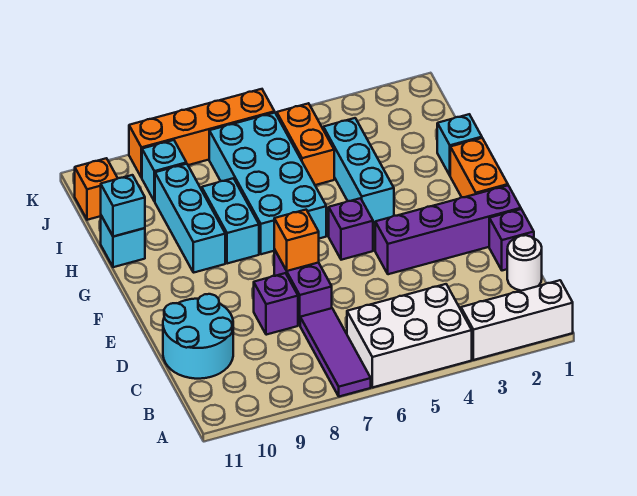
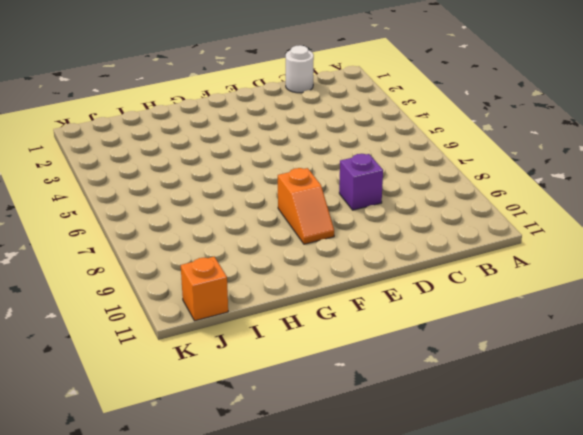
orange slope F8:F9 level 1 top 8 -> none
none -> white brick A1:A3 level 1
none -> white brick A4:B6 level 1
none -> purple tile A7:C7 level 1

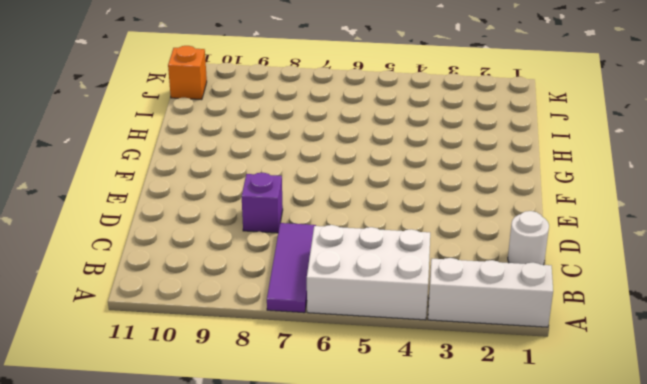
none -> cyan round brick C10:D11 level 1
none -> purple brick D1 level 1
none -> purple brick D7:E7 level 1

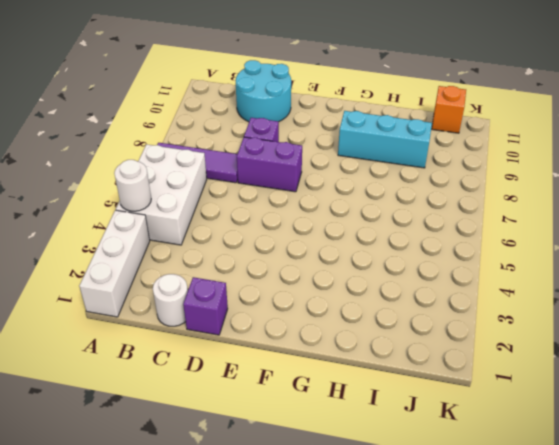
white round brick A4 level 2 -> none
none -> purple brick E1:E4 level 1
none -> orange brick F1:G1 level 1
none -> purple brick F5 level 1

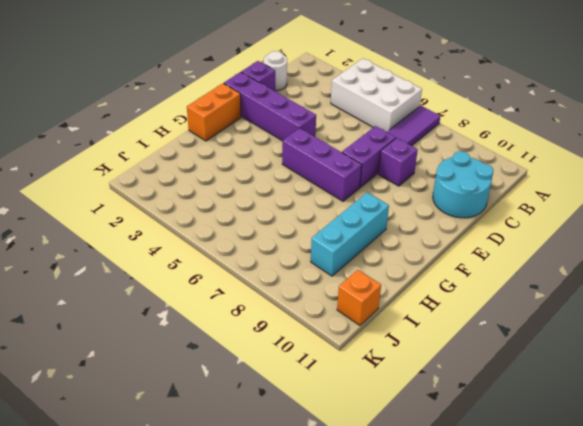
purple brick F5:F7 level 1 -> purple brick F5 level 1
none -> white brick A1:A3 level 1
none -> cyan brick G4:I4 level 1
none -> cyan brick G6:J7 level 1

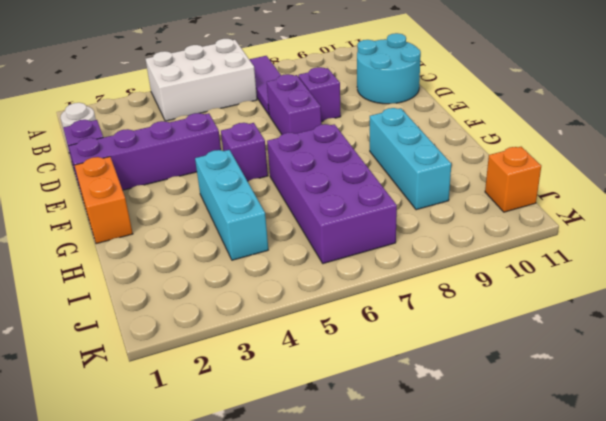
purple brick G6:J7 level 1 -> cyan brick G6:J7 level 1
none -> white brick A1:A3 level 1
none -> cyan brick G8:H8 level 1
none -> cyan brick H1 level 1

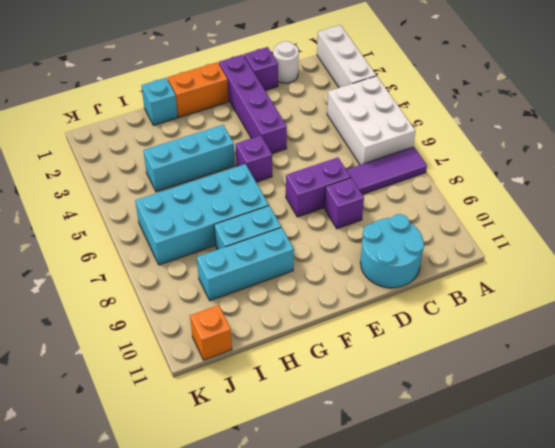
none -> cyan brick H11 level 1
none -> orange brick I5:J5 level 1
none -> cyan brick J9 level 1

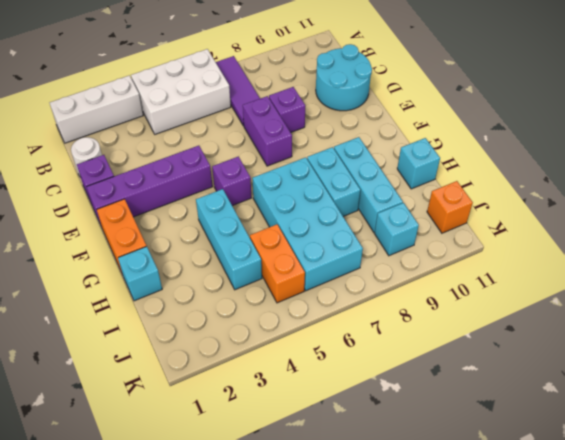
none -> orange brick K6:K9 level 1
none -> orange brick E7 level 2
none -> cyan brick H11 level 2

